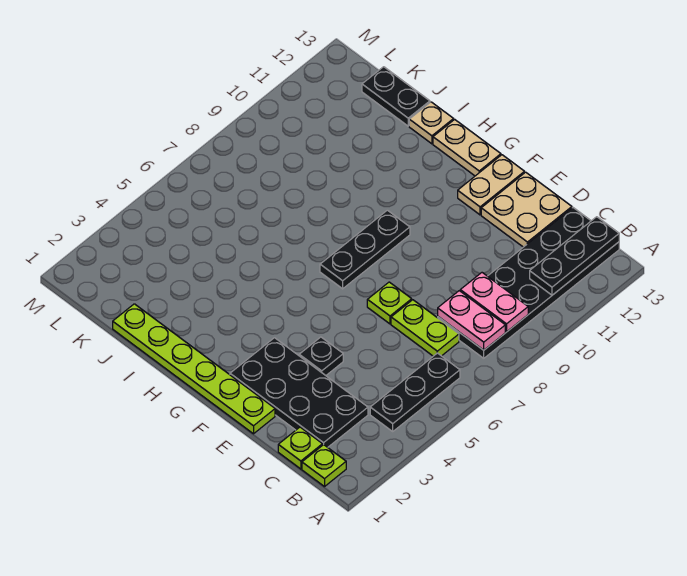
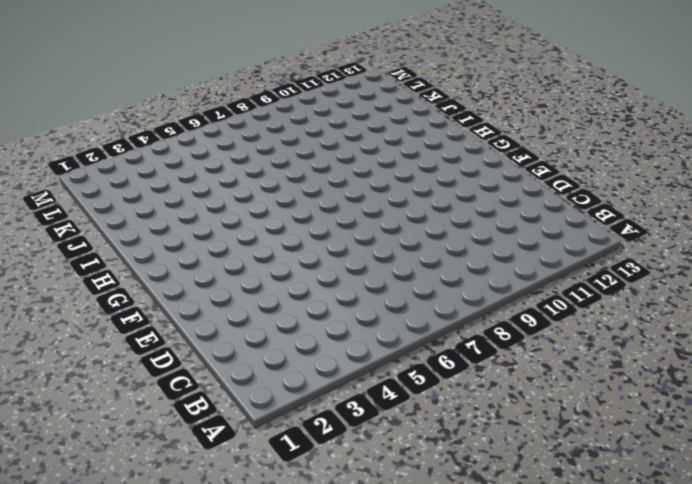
none -> lime plate B1 level 1
none -> black plate B4:B6 level 1
none -> black plate B8:C13 level 1

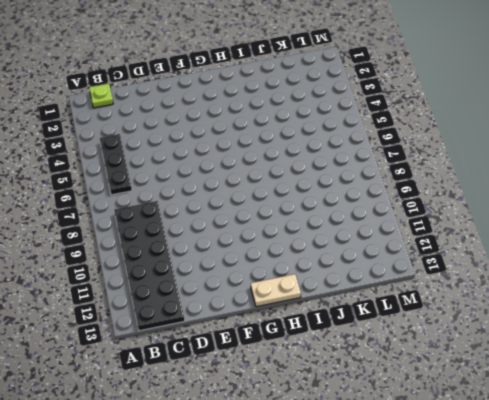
none -> lime plate C1 level 1
none -> black plate C2:F3 level 1
none -> lime plate C7:D7 level 1

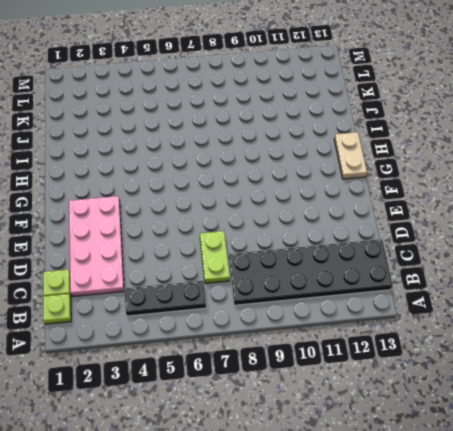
pink plate C2:F3 level 1 -> black plate C2:F3 level 1
none -> tan plate D12:E13 level 1
none -> lime plate E1:J1 level 1
none -> black plate E4 level 1

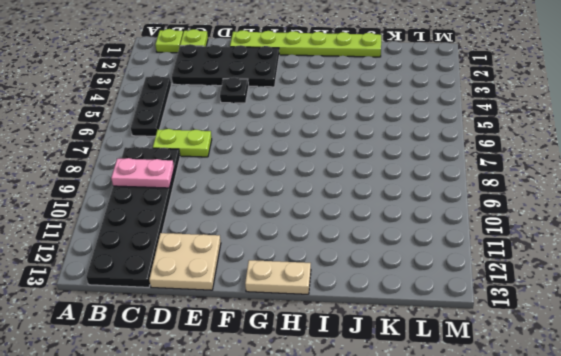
none -> lime plate E7 level 1
none -> tan plate F12:F13 level 1
none -> black plate G7:G9 level 1

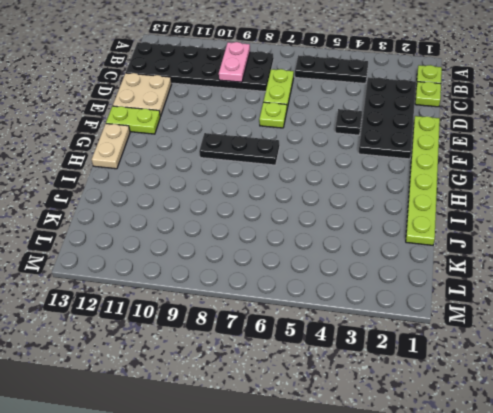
lime plate F12:F13 level 1 -> tan plate F12:F13 level 1
none -> tan plate I13 level 1
none -> black plate J13:K13 level 1
none -> pink plate B8:C8 level 2

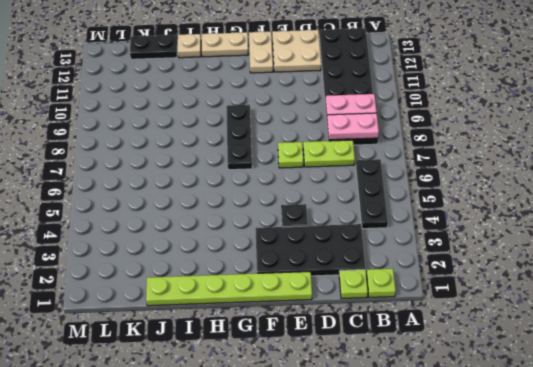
none -> black plate B11:B13 level 2

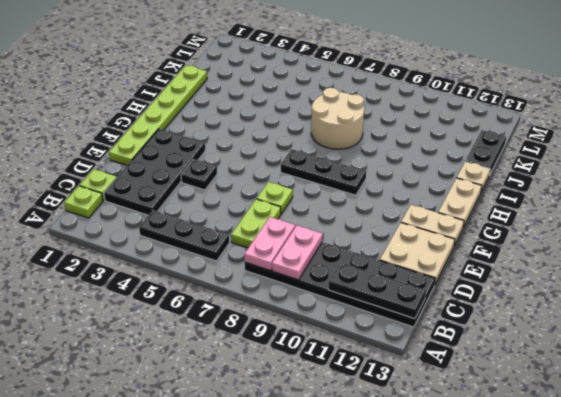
tan round brick I7:J8 level 1 -> none

